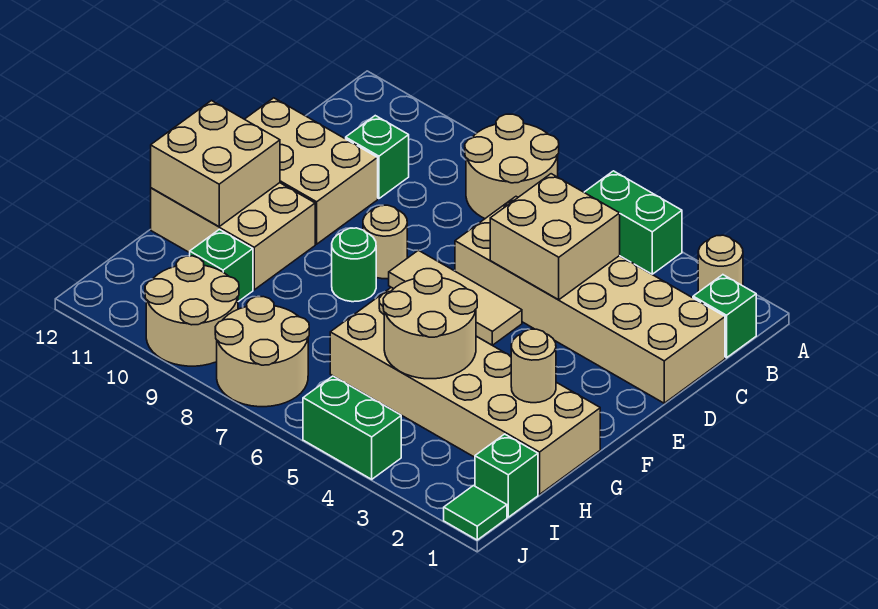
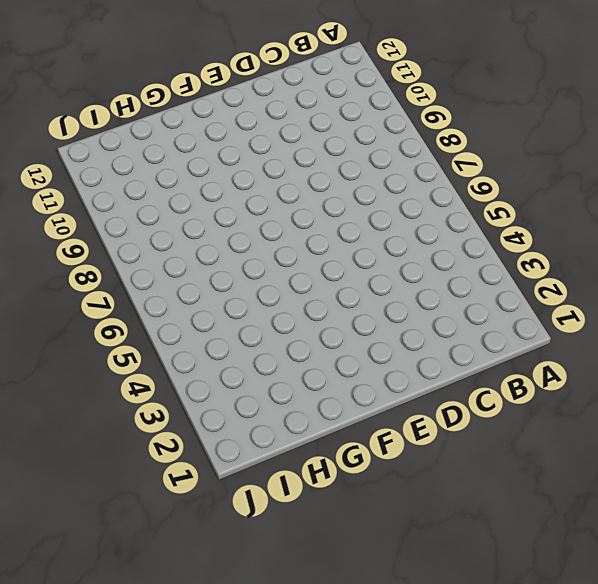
none -> tan round brick A2 level 1
none -> green brick A4:A5 level 1
none -> tan round brick A7:B8 level 1

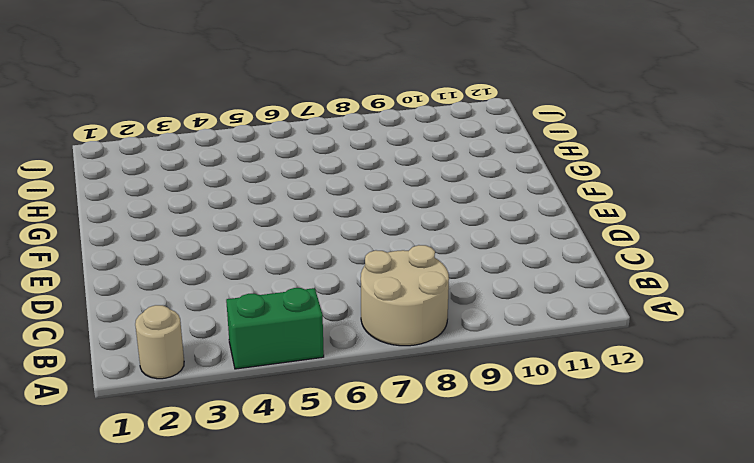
none -> green brick B1 level 1
none -> tan brick C1:D6 level 1
none -> green brick C10 level 1

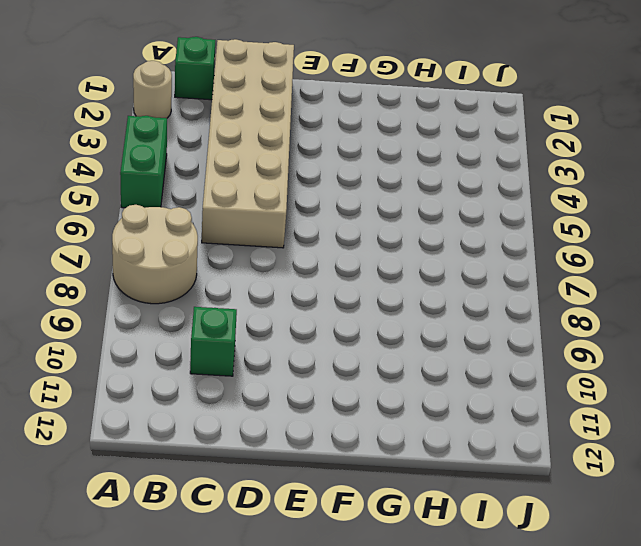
none -> tan brick D10:E12 level 1
none -> tan tile E5:E7 level 1
none -> tan round brick E8 level 1

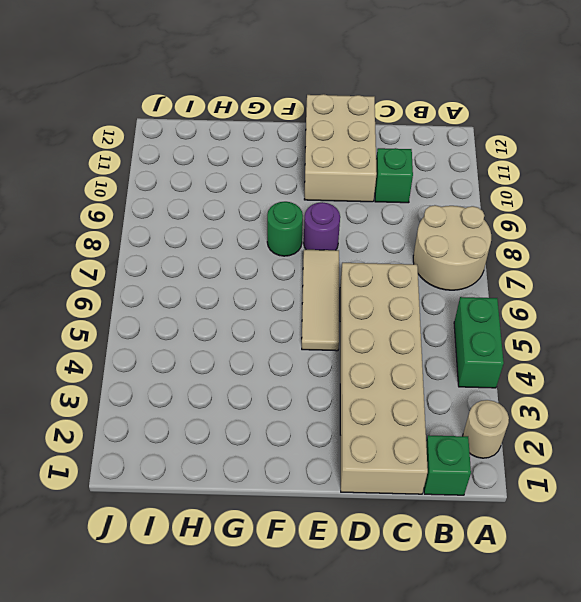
purple round brick E8 level 1 -> tan round brick E8 level 1
none -> tan brick F10:G12 level 1
none -> tan brick G1:H6 level 1
none -> green brick H10 level 1

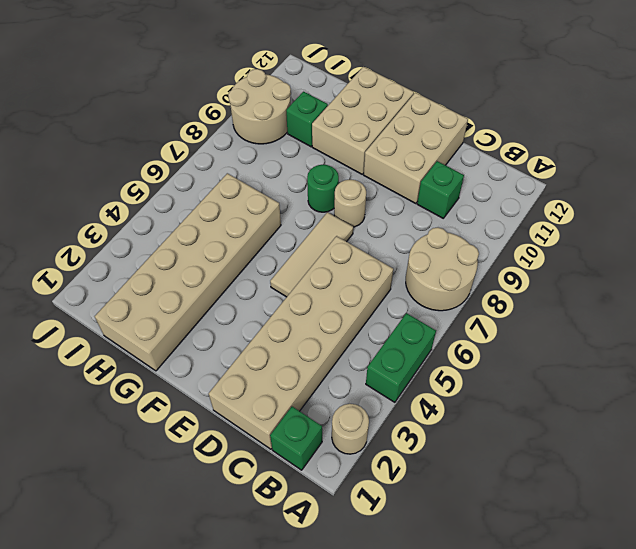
none -> green brick I1 level 1
none -> tan round brick I7:J8 level 1
none -> green tile J1 level 1

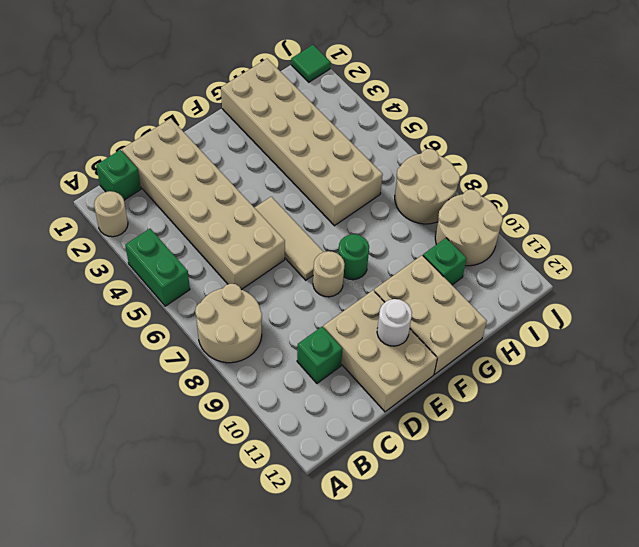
white round brick E11 level 2 -> none
none -> green brick I1 level 1
none -> green brick J4:J5 level 1
none -> tan brick C4:D5 level 2

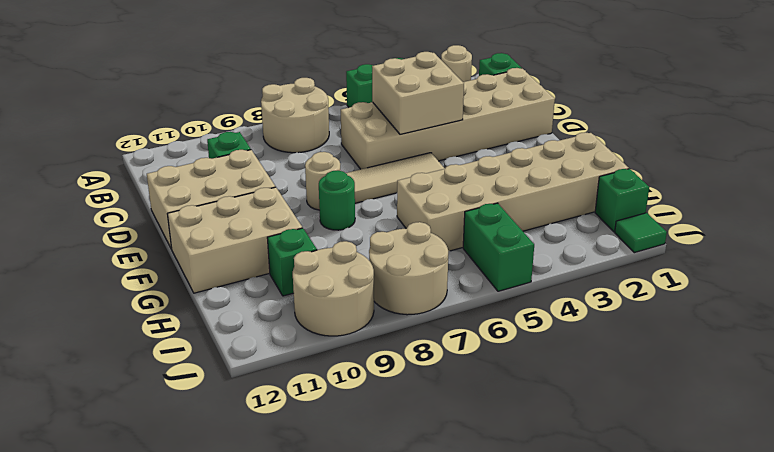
green brick I5:J5 level 1 -> green brick J4:J5 level 1
none -> tan brick F11:G12 level 2
none -> tan round brick G2 level 2
none -> tan round brick G4:H5 level 2

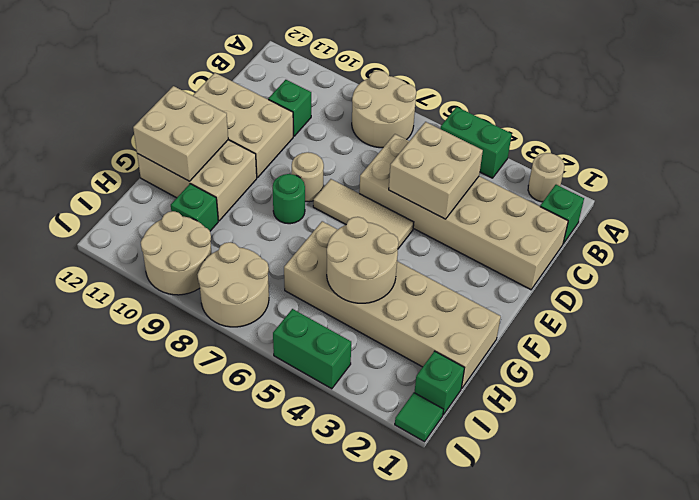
none -> tan round brick G2 level 2

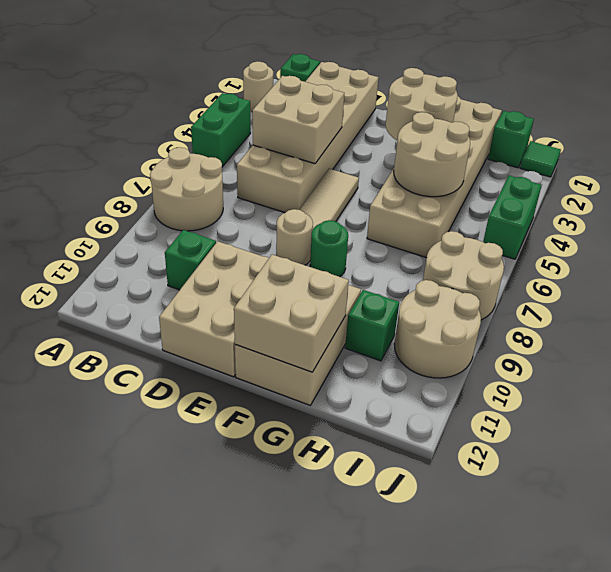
tan round brick F2:G3 level 2 -> tan round brick G2 level 2

